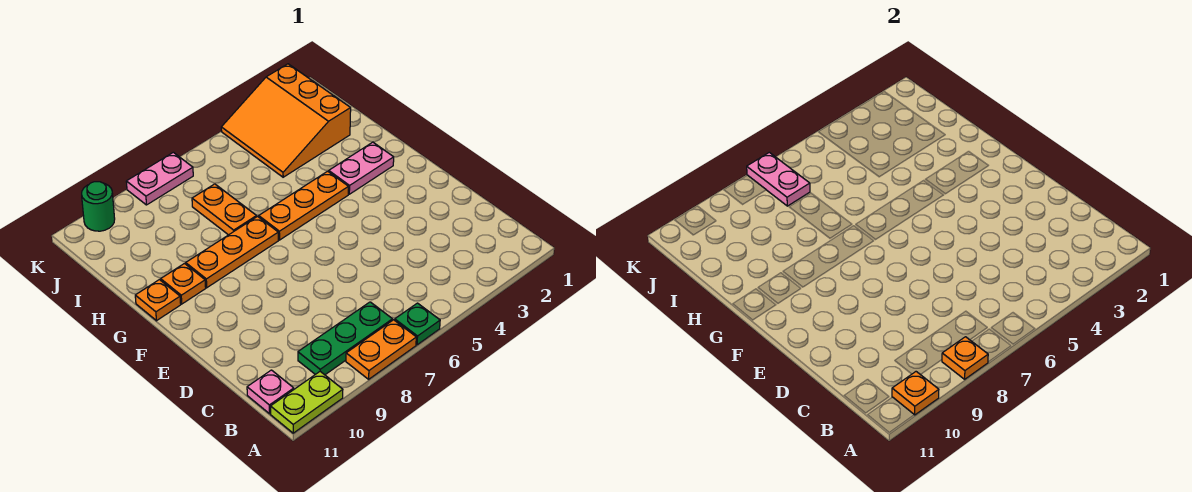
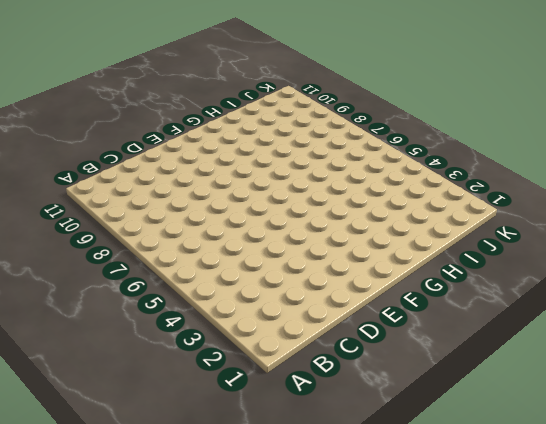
none -> green plate A6 level 1
none -> orange plate A7:A8 level 1
none -> lime plate A10:A11 level 1

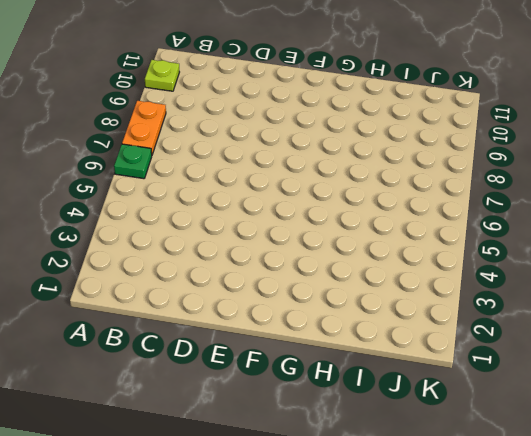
lime plate A10 level 1 -> lime plate A10:A11 level 1
none -> green plate B7:B9 level 1
none -> pink plate B11 level 1
none -> pink plate G2:G3 level 1

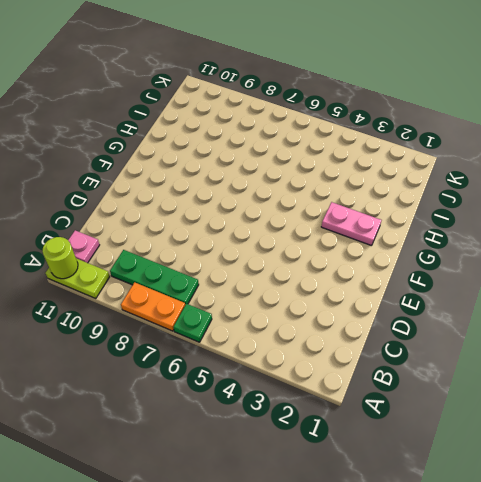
lime round brick A11 level 2 -> none
none -> orange plate G4:G6 level 1
none -> orange plate G7:G9 level 1
none -> orange plate G10 level 1

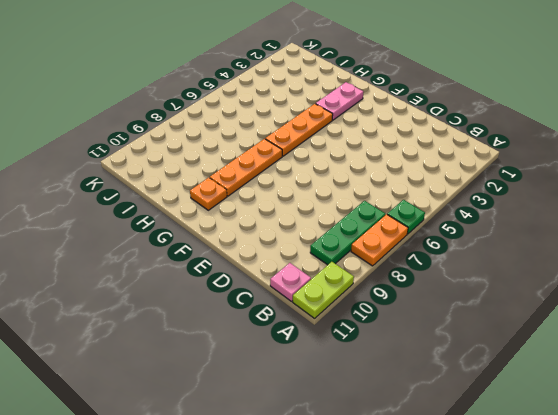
none -> orange plate G11 level 1
none -> orange plate H7:I7 level 1
none -> orange slope I2:K4 level 1 top 2

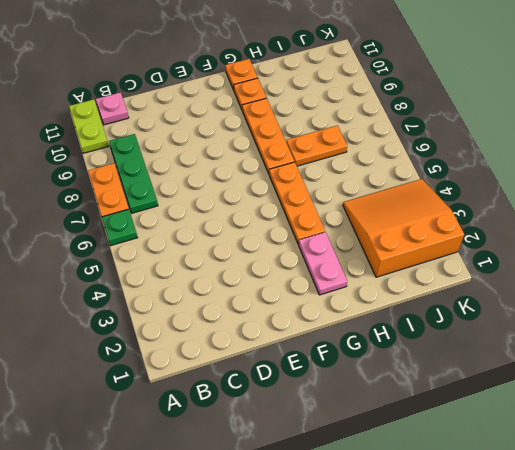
none -> pink plate K7:K8 level 1
none -> green round brick K10 level 1
none -> orange plate A8 level 2

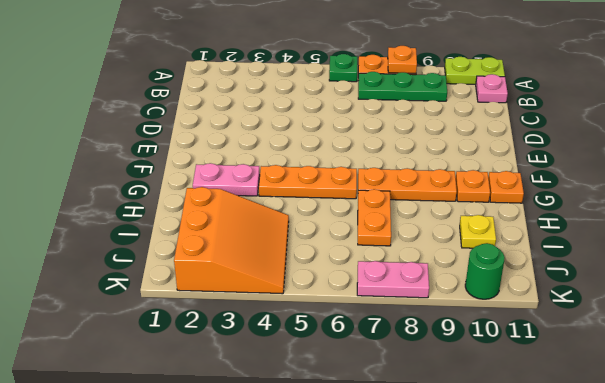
yellow plate I10 level 1 -> none
none -> orange plate A10 level 2
none -> pink plate J7:K7 level 2

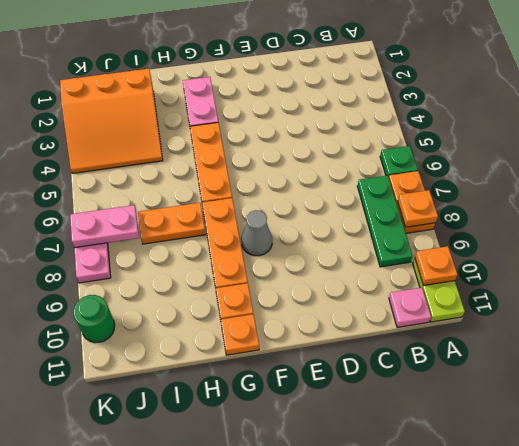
grey cone F8 level 1 -> none

